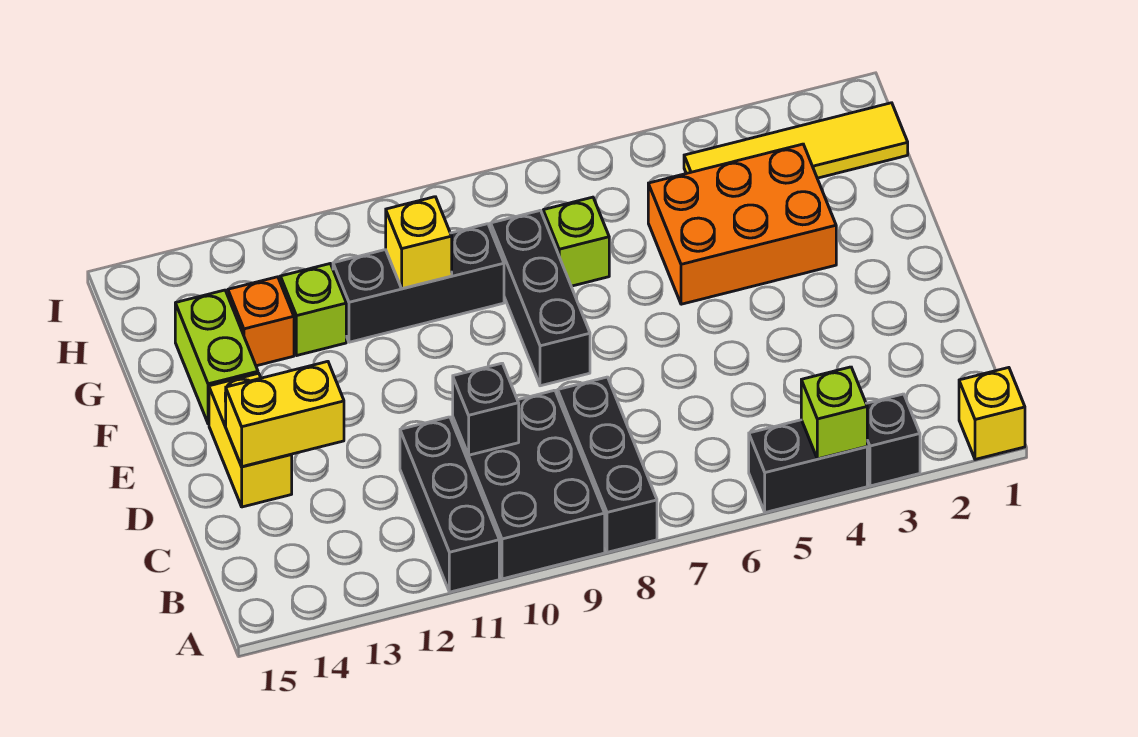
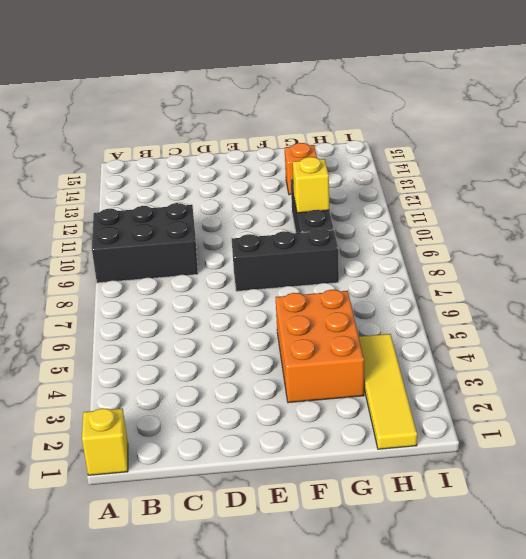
none -> black brick A3 level 1
none -> black brick A4:A5 level 1
none -> black brick A8:C8 level 1

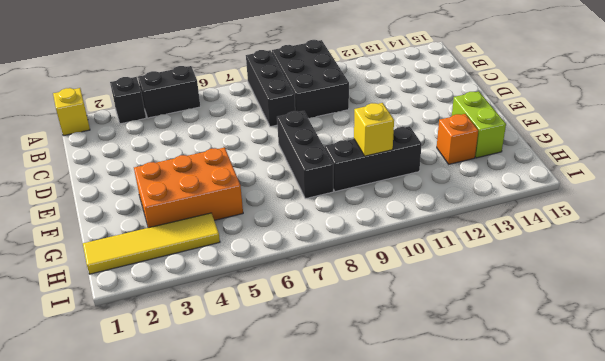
none -> black brick A11:C11 level 1
none -> yellow brick D14:E14 level 1
none -> lime brick G7 level 1

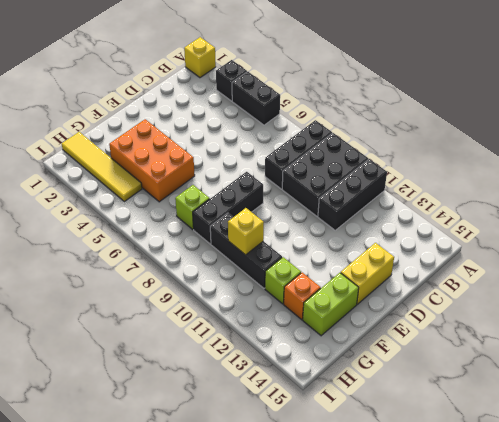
none -> lime brick A4 level 2
none -> black brick C10 level 2
none -> yellow brick D13:D14 level 2

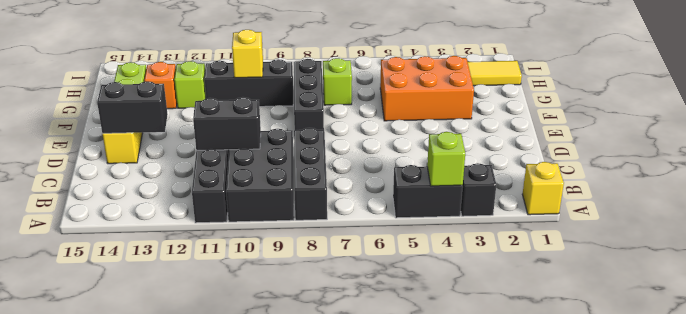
black brick C10:C11 level 2 -> black brick C10 level 2
black brick D13:D14 level 2 -> yellow brick D13:D14 level 2

